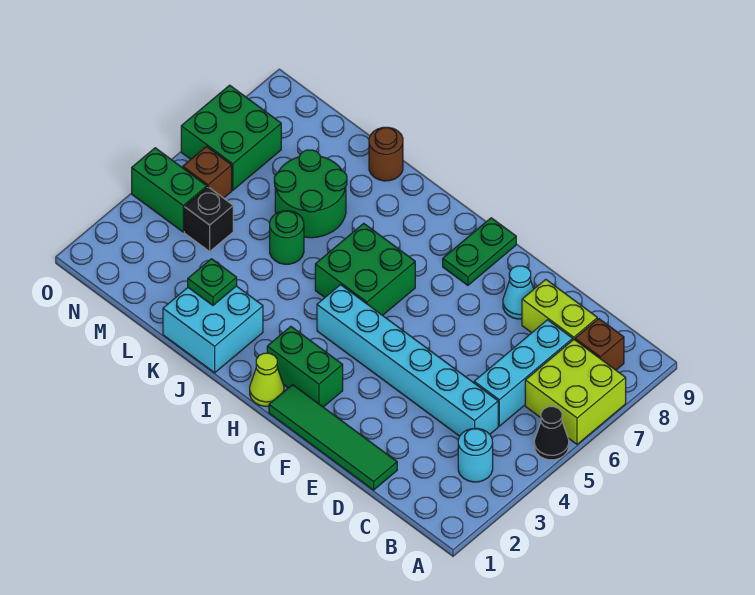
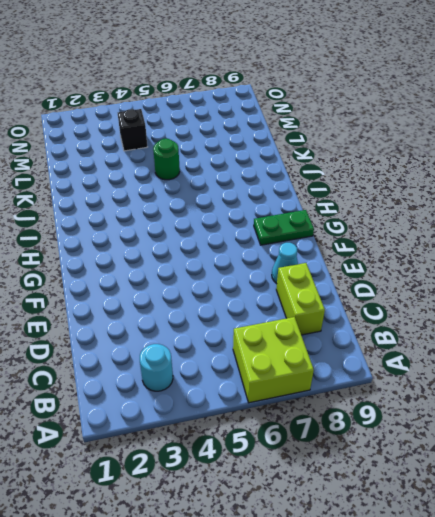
none -> black cone A5 level 1
none -> brown brick B8 level 1
none -> cyan brick C4:H4 level 1

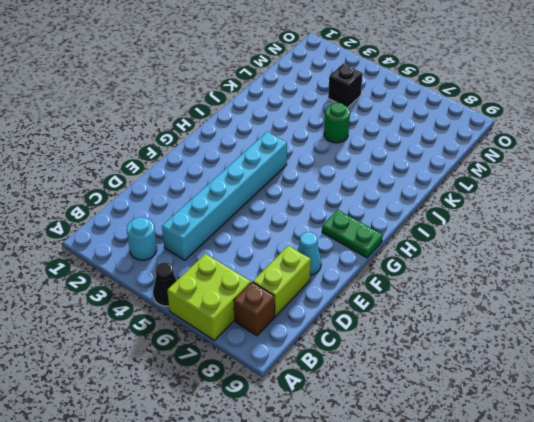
none -> cyan brick C5:C7 level 1
none -> green tile D1:G1 level 1
none -> green brick G2:H2 level 1

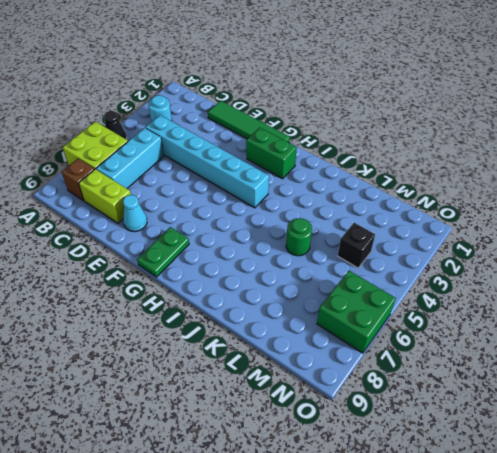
none -> lime cone H1 level 1
none -> green brick H5:I6 level 1
none -> cyan brick J1:K2 level 1

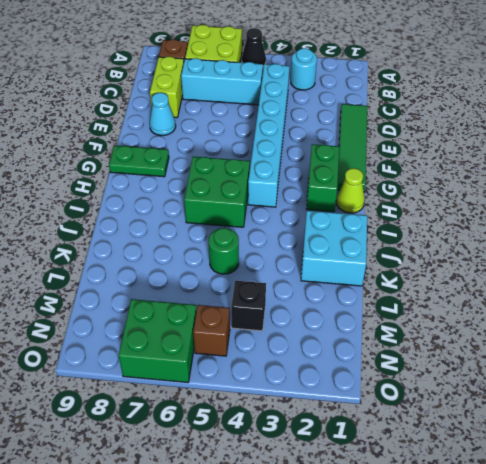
none -> green round brick K6:L7 level 1
none -> brown round brick K9 level 1
none -> green brick N4:O4 level 1

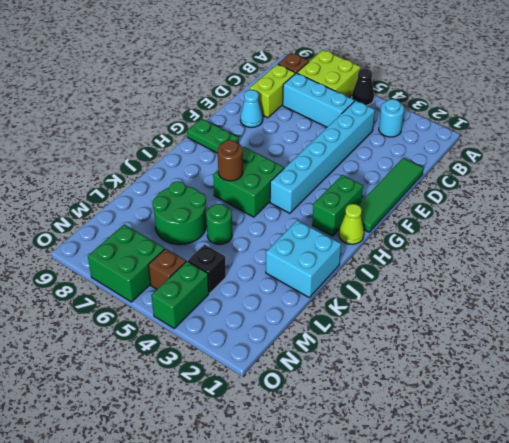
brown round brick I6 level 2 -> brown round brick K9 level 1
none -> green plate K2 level 2

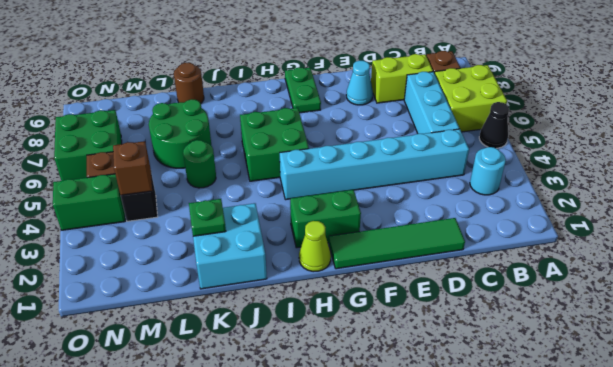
brown brick M4 level 2 -> none

